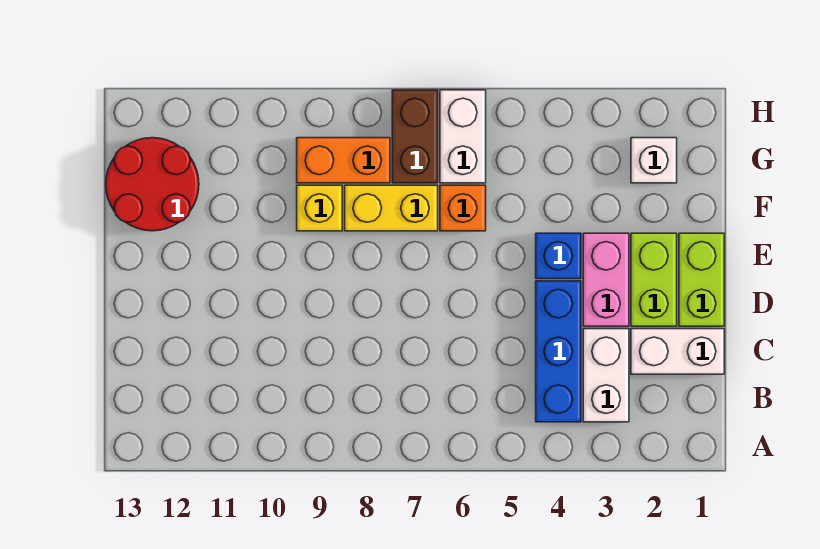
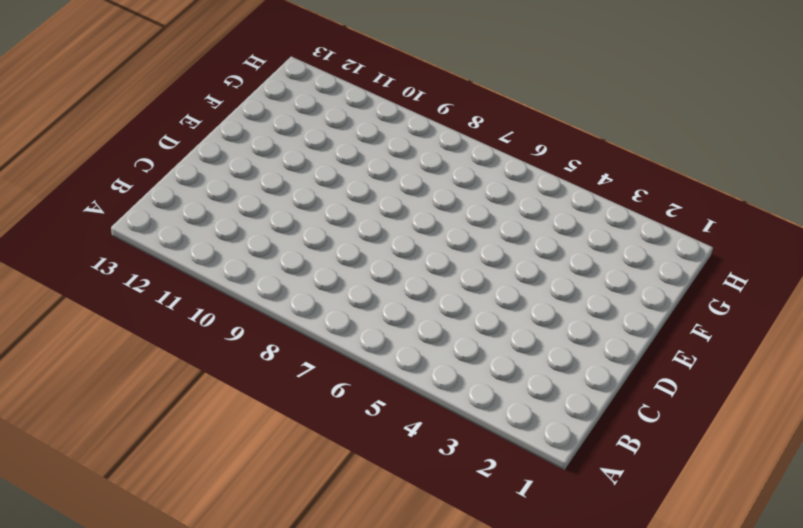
none -> white brick B3:C3 level 1
none -> blue brick B4:D4 level 1
none -> white brick C1:C2 level 1

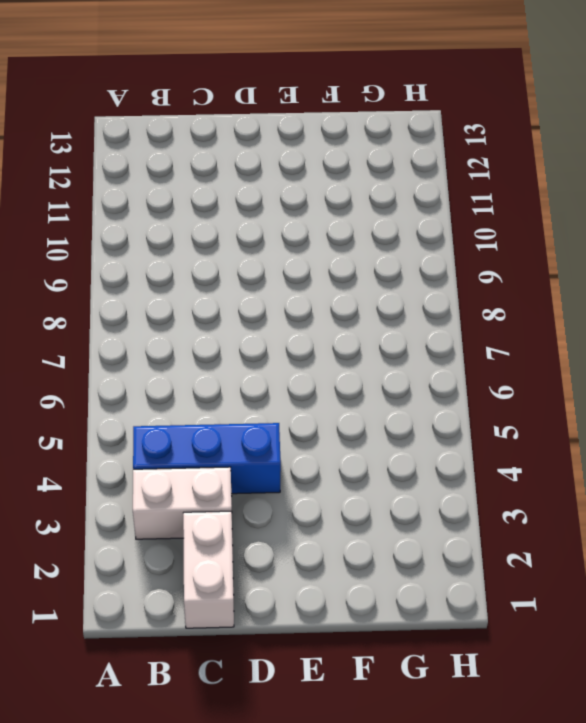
none -> lime brick D1:E1 level 1
none -> lime brick D2:E2 level 1
none -> pink brick D3:E3 level 1

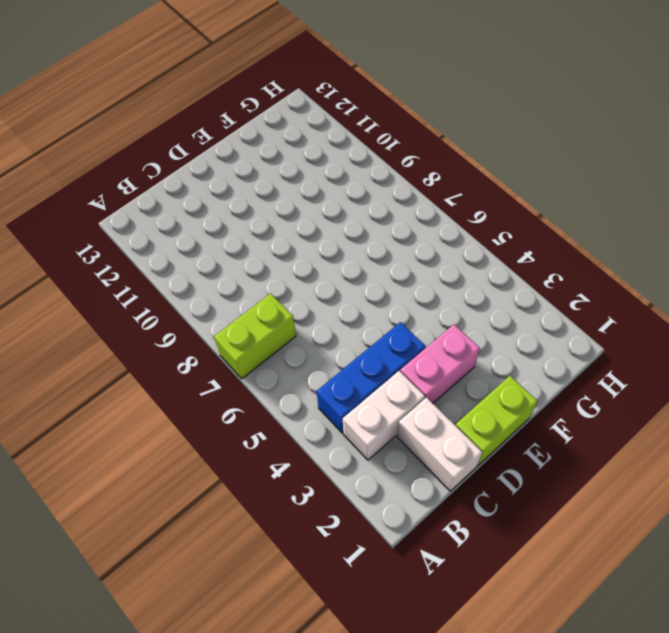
lime brick A7:B7 level 1 -> lime brick D2:E2 level 1
none -> blue brick E4 level 1
none -> orange brick F6 level 1
none -> yellow brick F7:F8 level 1

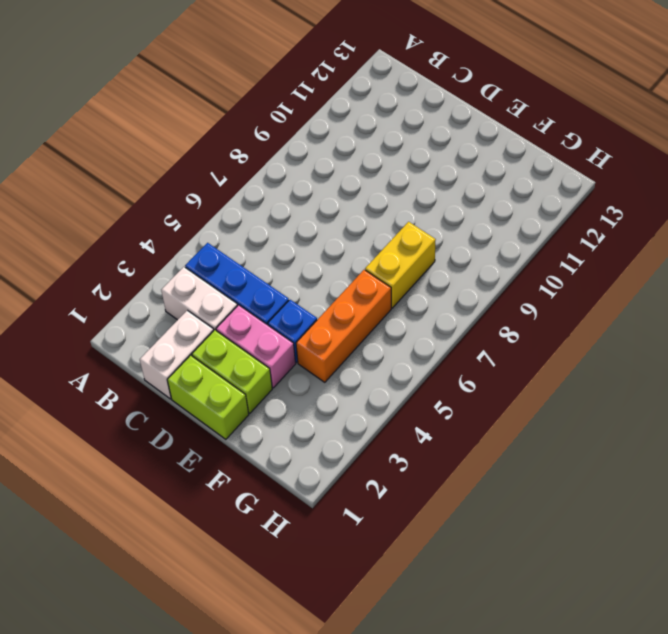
orange brick F4:F6 level 1 -> orange brick F6 level 1
none -> yellow brick F9 level 1
none -> red round brick F12:G13 level 1
none -> white brick G2 level 1

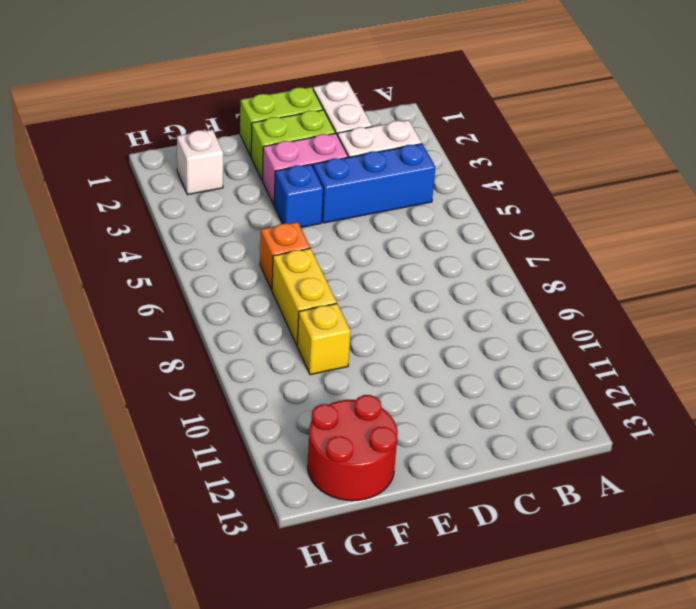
none -> white brick G6:H6 level 1
none -> brown brick G7:H7 level 1
none -> orange brick G8:G9 level 1

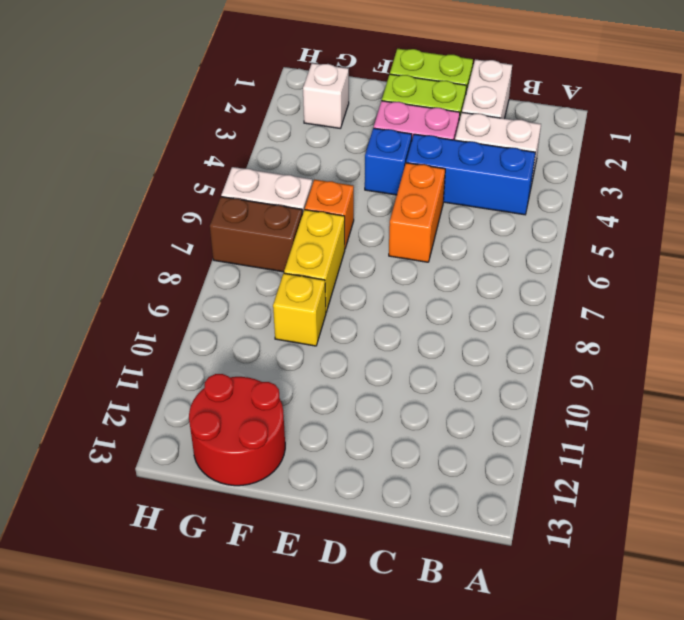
orange brick D5:D6 level 1 -> orange brick G8:G9 level 1

